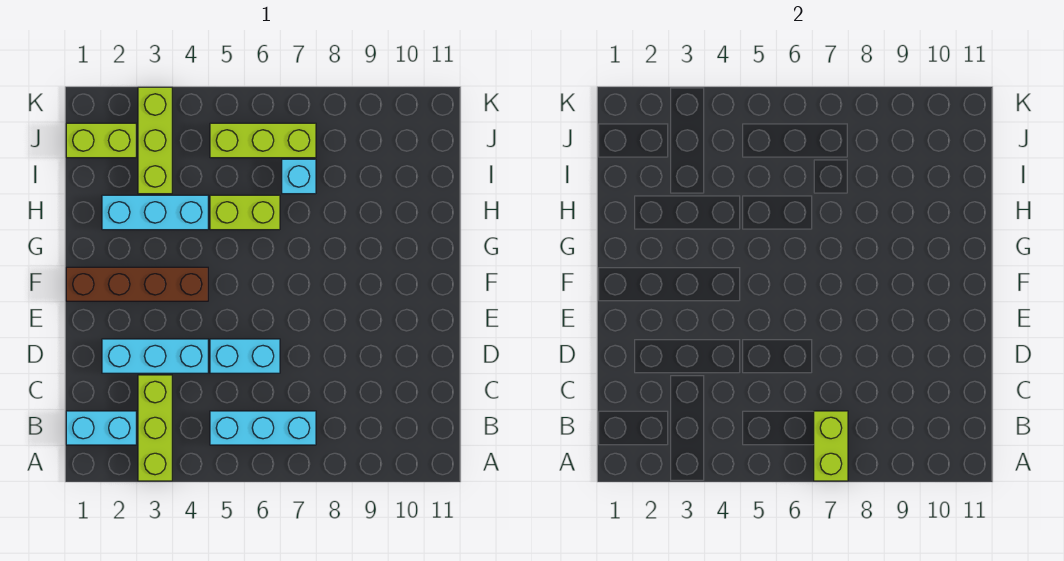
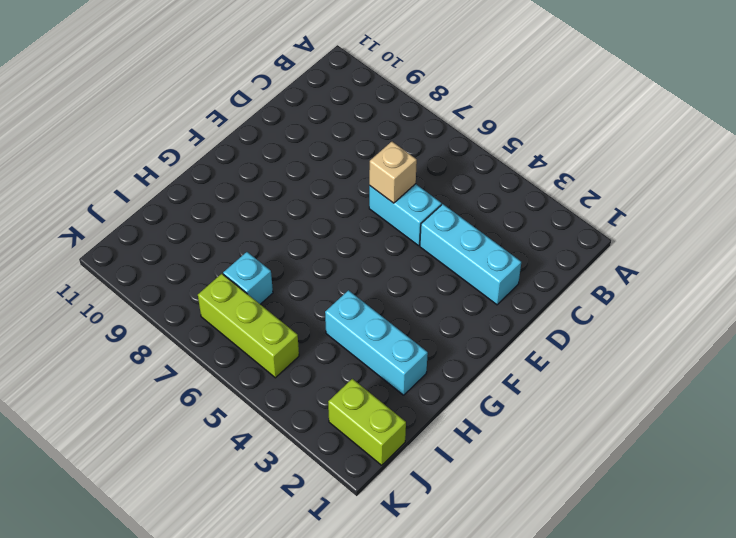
tan brick D6 level 2 -> none
none -> lime brick A3:C3 level 1
none -> cyan brick B1:B2 level 1
none -> cyan brick B5:B7 level 1

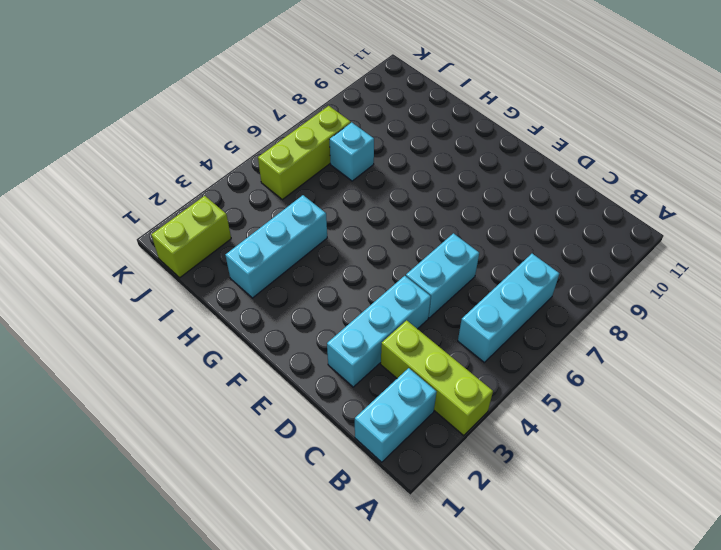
none -> brown brick F1:F4 level 1
none -> lime brick H5:H6 level 1
none -> lime brick I3:K3 level 1

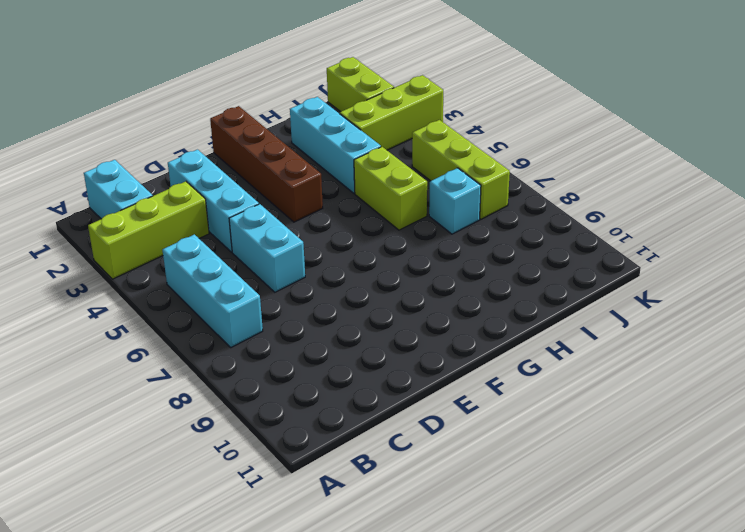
none -> lime brick A7:B7 level 2

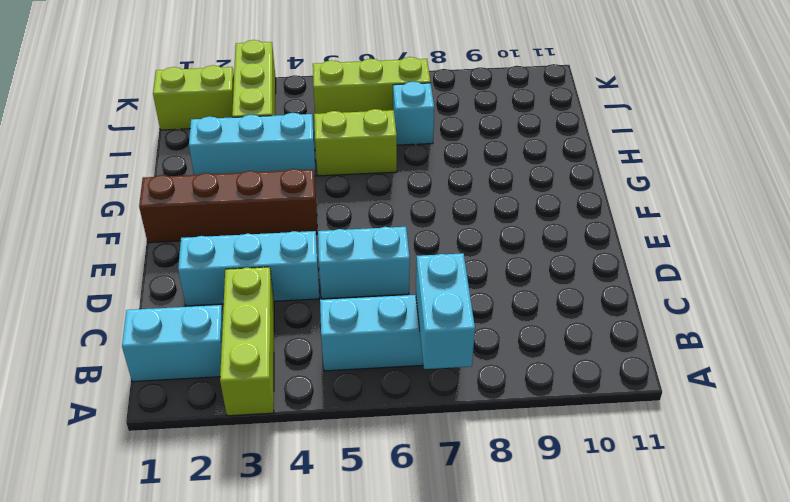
cyan brick A7:B7 level 2 -> lime brick A7:B7 level 2

